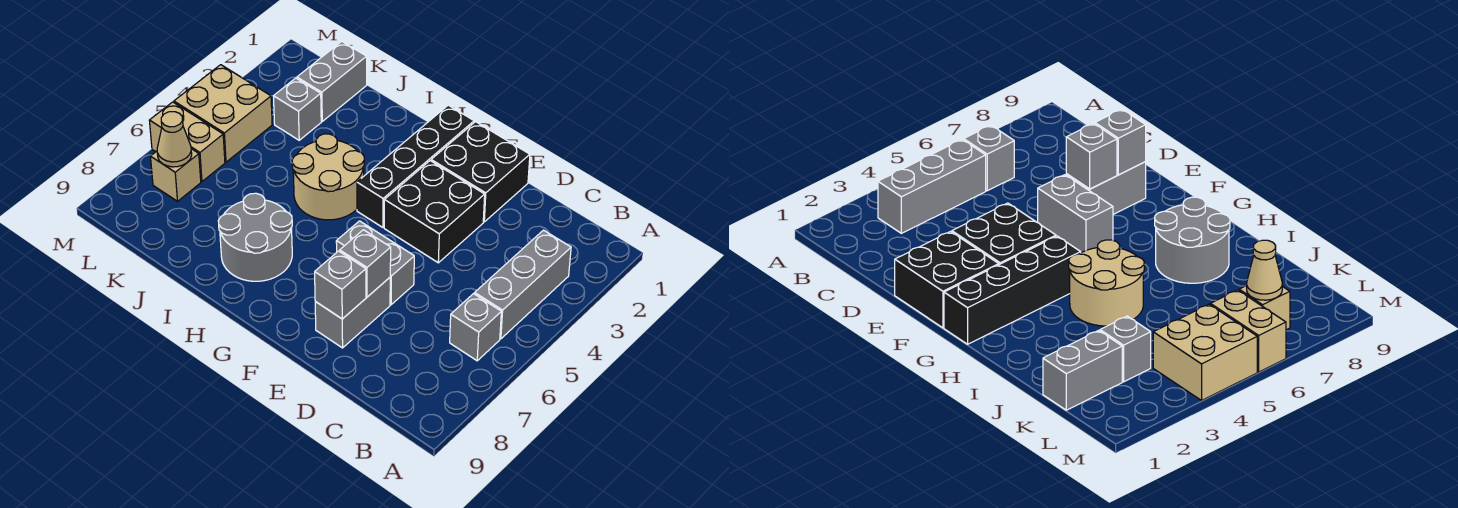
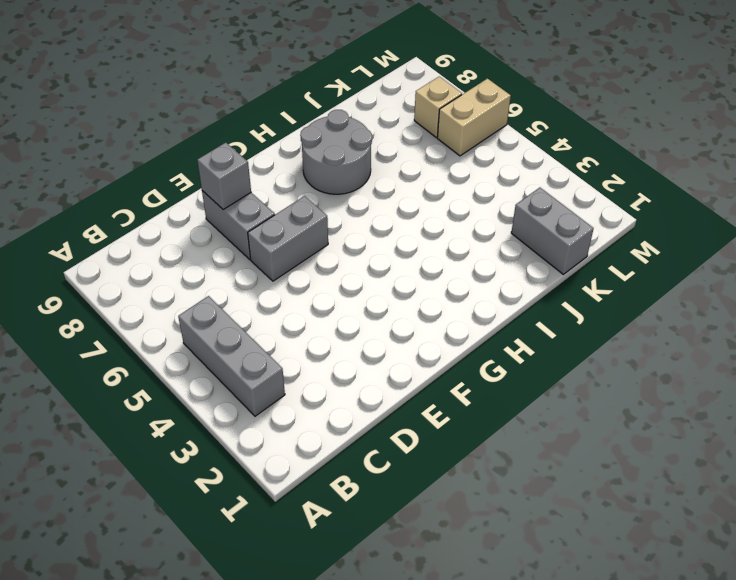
none -> grey brick B6 level 1
none -> black brick E1:F2 level 1
none -> black brick E3:F4 level 1

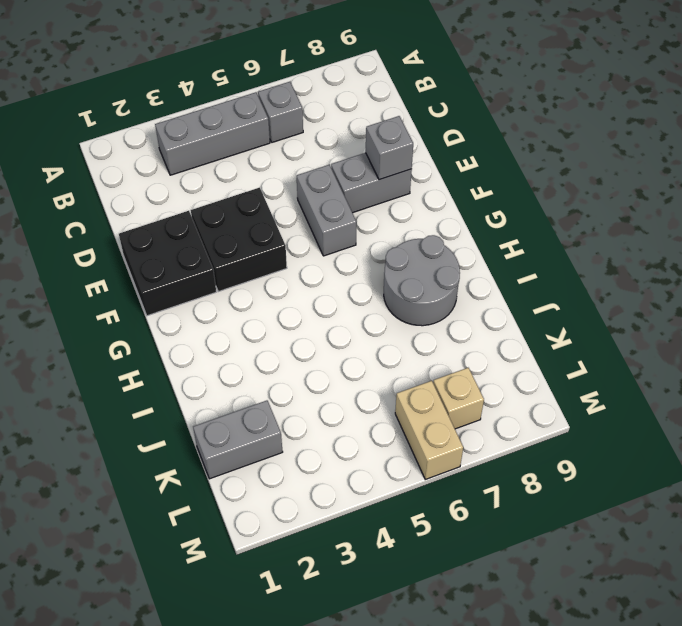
none -> black brick G1:G4 level 1
none -> tan round brick H4:I5 level 1
none -> grey brick K3 level 1

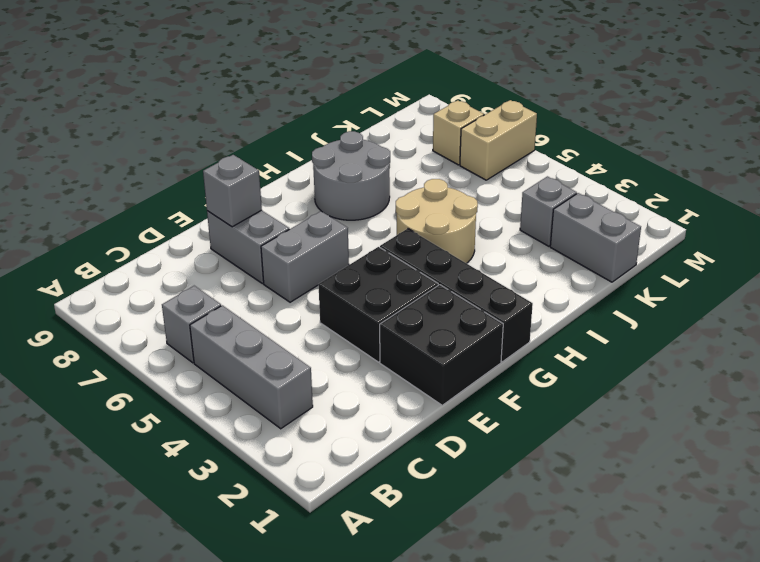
none -> tan brick L4:M5 level 1
none -> grey brick E7 level 2
none -> tan cone L7 level 2

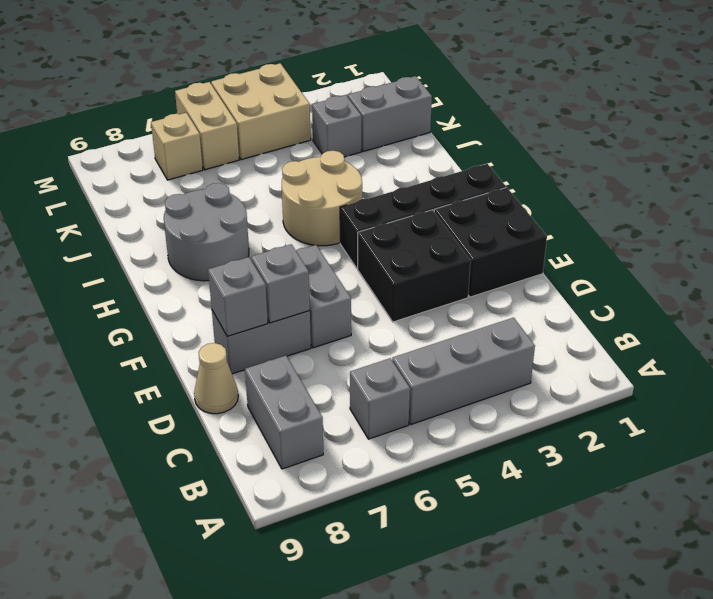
grey brick B8:C8 level 1 -> none
tan cone D9 level 1 -> tan cone L7 level 2

